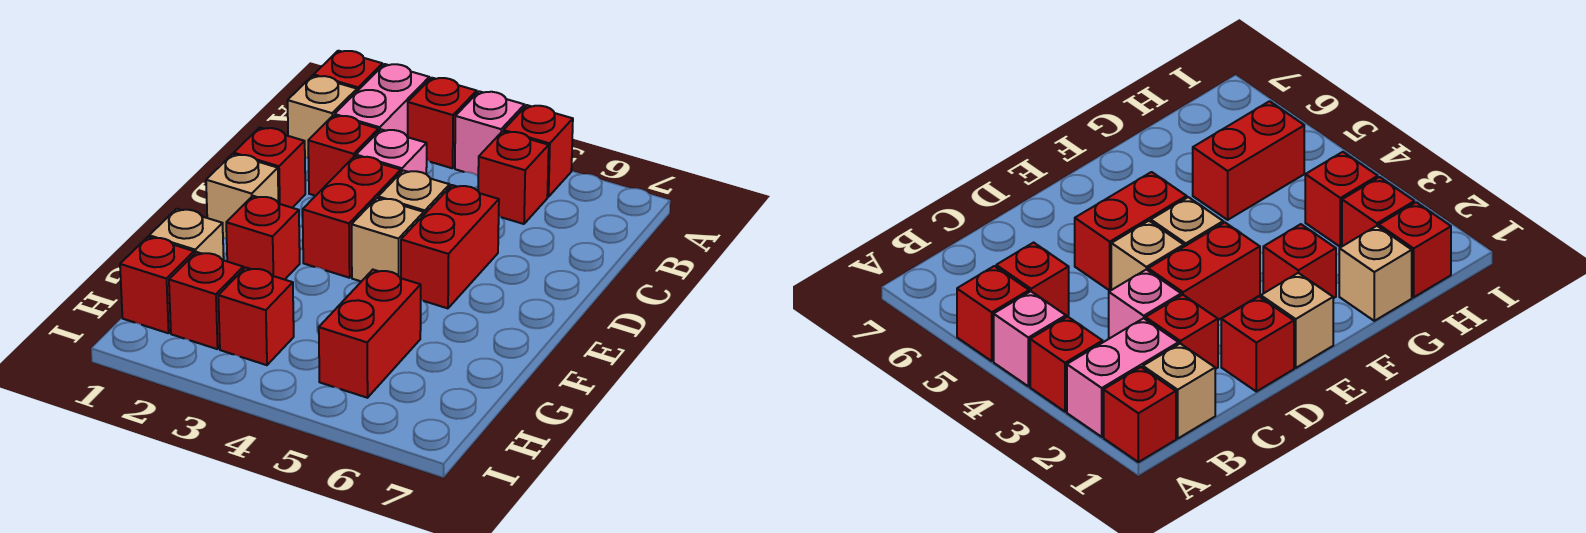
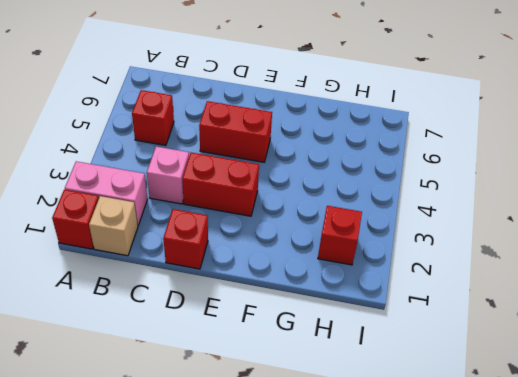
none -> red brick A3 level 1
none -> pink brick A4 level 1
none -> red brick A5 level 1

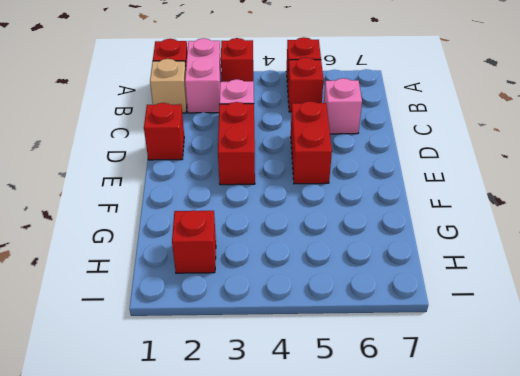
pink brick C6 level 1 -> pink brick A4 level 1
none -> red brick C2 level 1
none -> tan brick D4 level 1
none -> tan brick E1 level 1

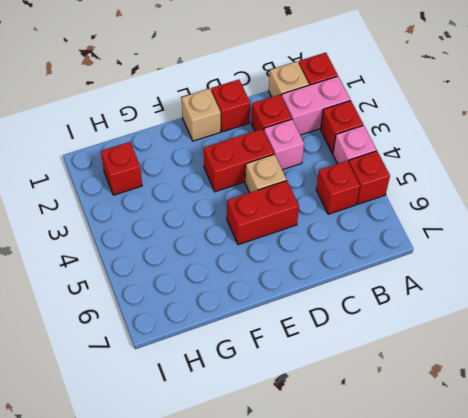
none -> tan brick E4 level 1
none -> red brick F2 level 1
none -> tan brick G1 level 1

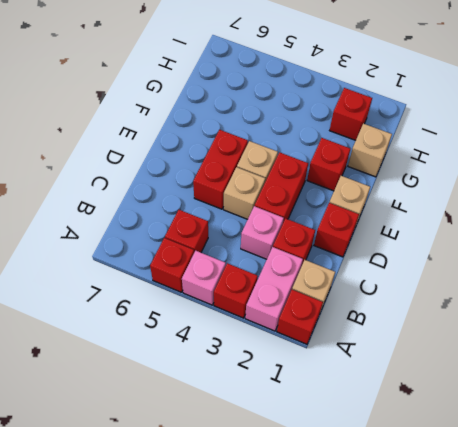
none -> red brick G5:H5 level 1
none -> red brick H1 level 1
none -> red brick H3 level 1

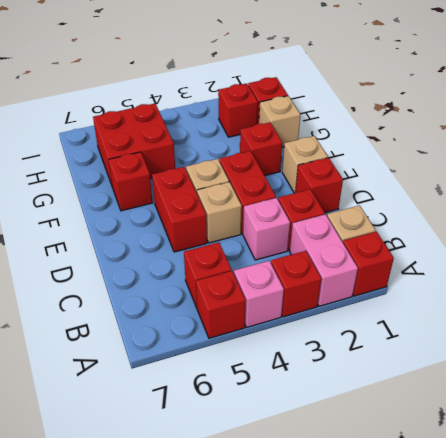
red brick F6 level 1 -> red brick H3 level 1
red brick G5:H6 level 1 -> red brick G5:H5 level 1

